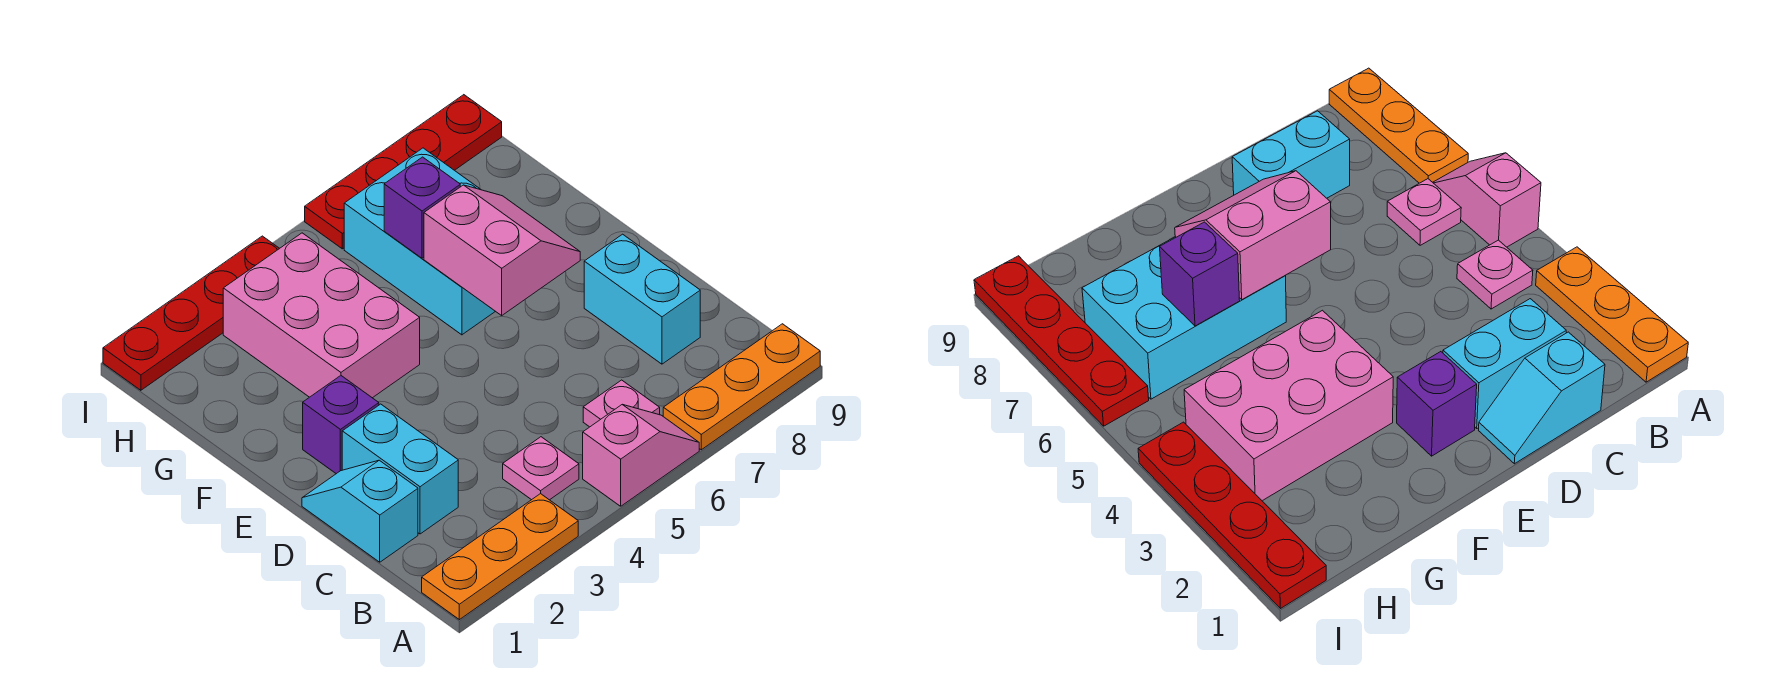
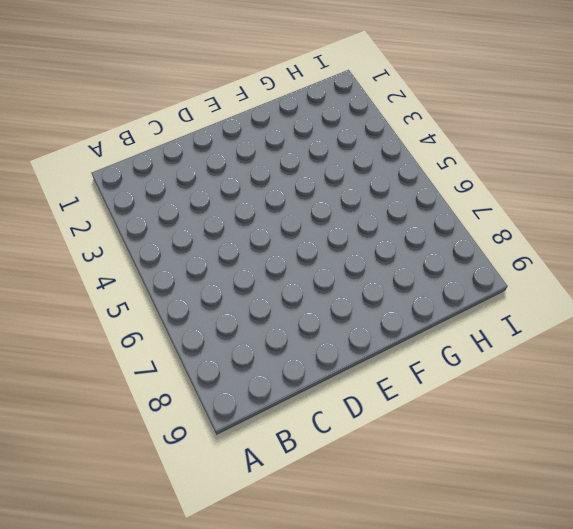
none -> orange plate A1:A3 level 1
none -> pink slope A5:A6 level 1 top 5
none -> orange plate A7:A9 level 1

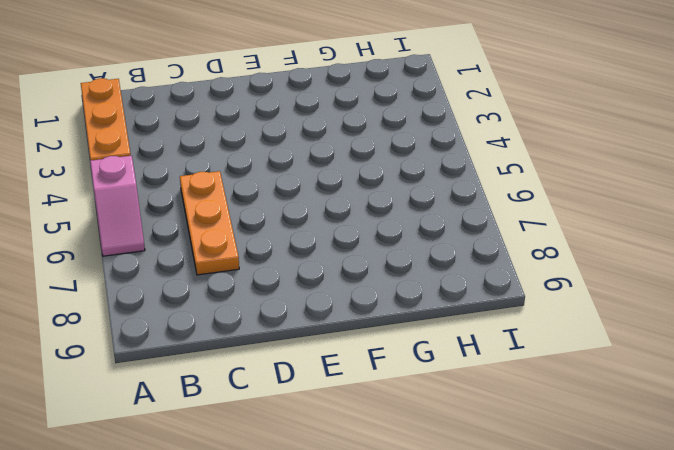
orange plate C5:C7 level 1 -> orange plate A7:A9 level 1
none -> pink plate B4 level 1
none -> pink plate B6 level 1
none -> cyan slope C1:D1 level 1 top C

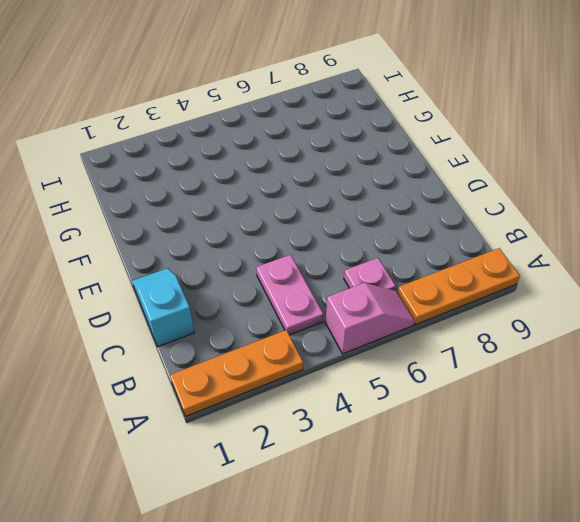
pink plate B4:C4 level 1 -> pink plate B4 level 1
none -> cyan brick C2:D2 level 1
none -> cyan brick C8:D8 level 1
none -> purple brick E2 level 1

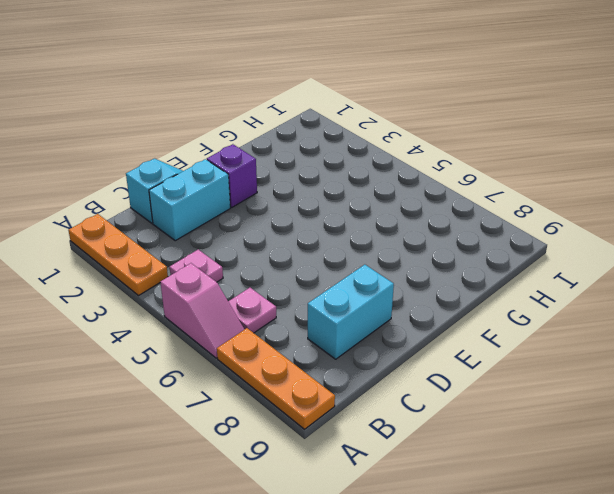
none -> pink brick F3:H4 level 1
none -> cyan brick F6:H7 level 1
none -> red plate I1:I4 level 1

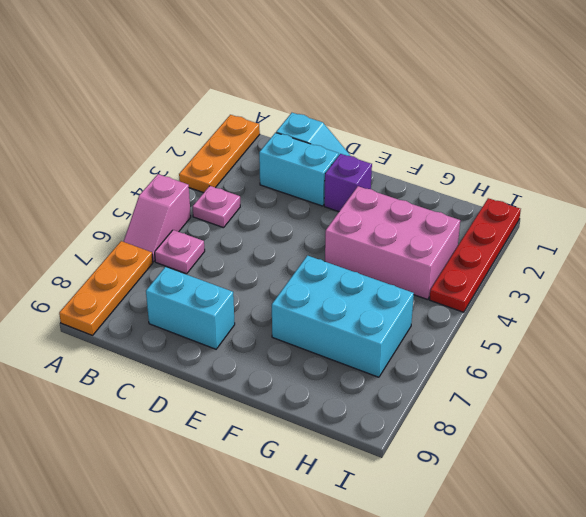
none -> red plate I6:I9 level 1
none -> pink slope E6:F7 level 2 top 6
none -> purple brick G6 level 2

